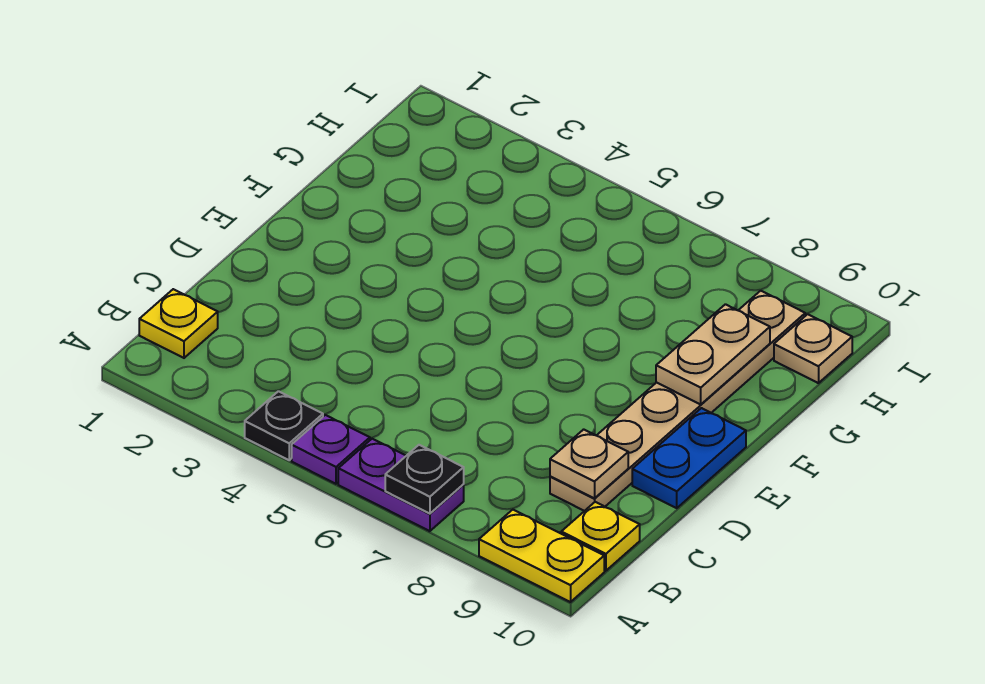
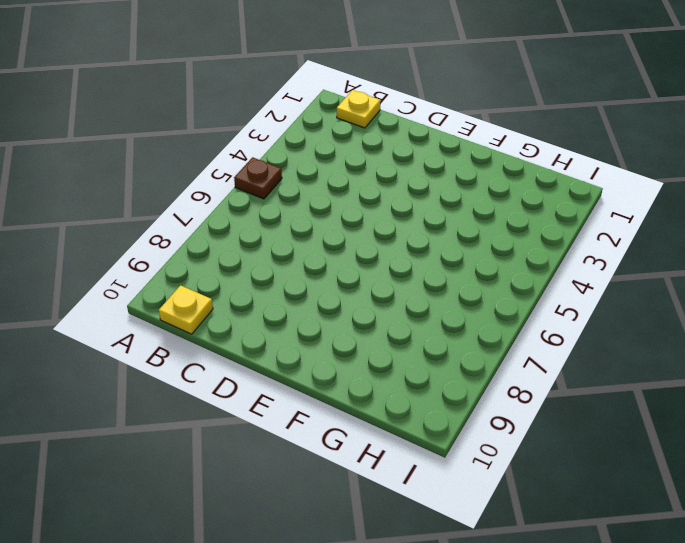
brown plate A5 level 1 -> purple plate A5 level 1
none -> black plate A4 level 1
none -> purple plate A6:A7 level 1
none -> yellow plate A9:A10 level 1

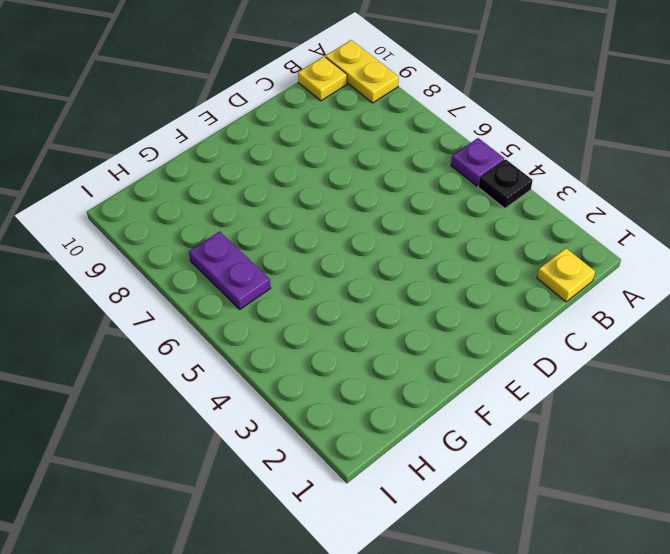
purple plate H6:H7 level 1 -> purple plate A6:A7 level 1
none -> tan plate C9:H9 level 1
none -> blue plate D10:E10 level 1
none -> tan plate H10 level 1

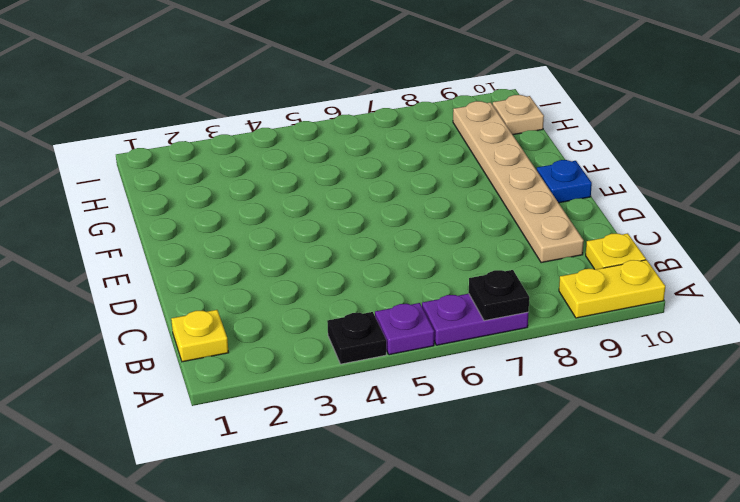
blue plate E10 level 1 -> blue plate D10:E10 level 1
none -> tan plate C9 level 2
none -> tan plate F9:G9 level 2

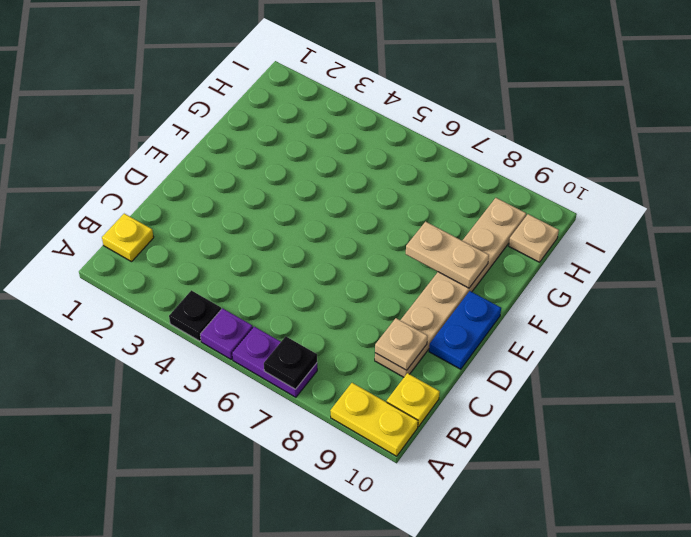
tan plate F8:F9 level 2 -> tan plate F9:G9 level 2

